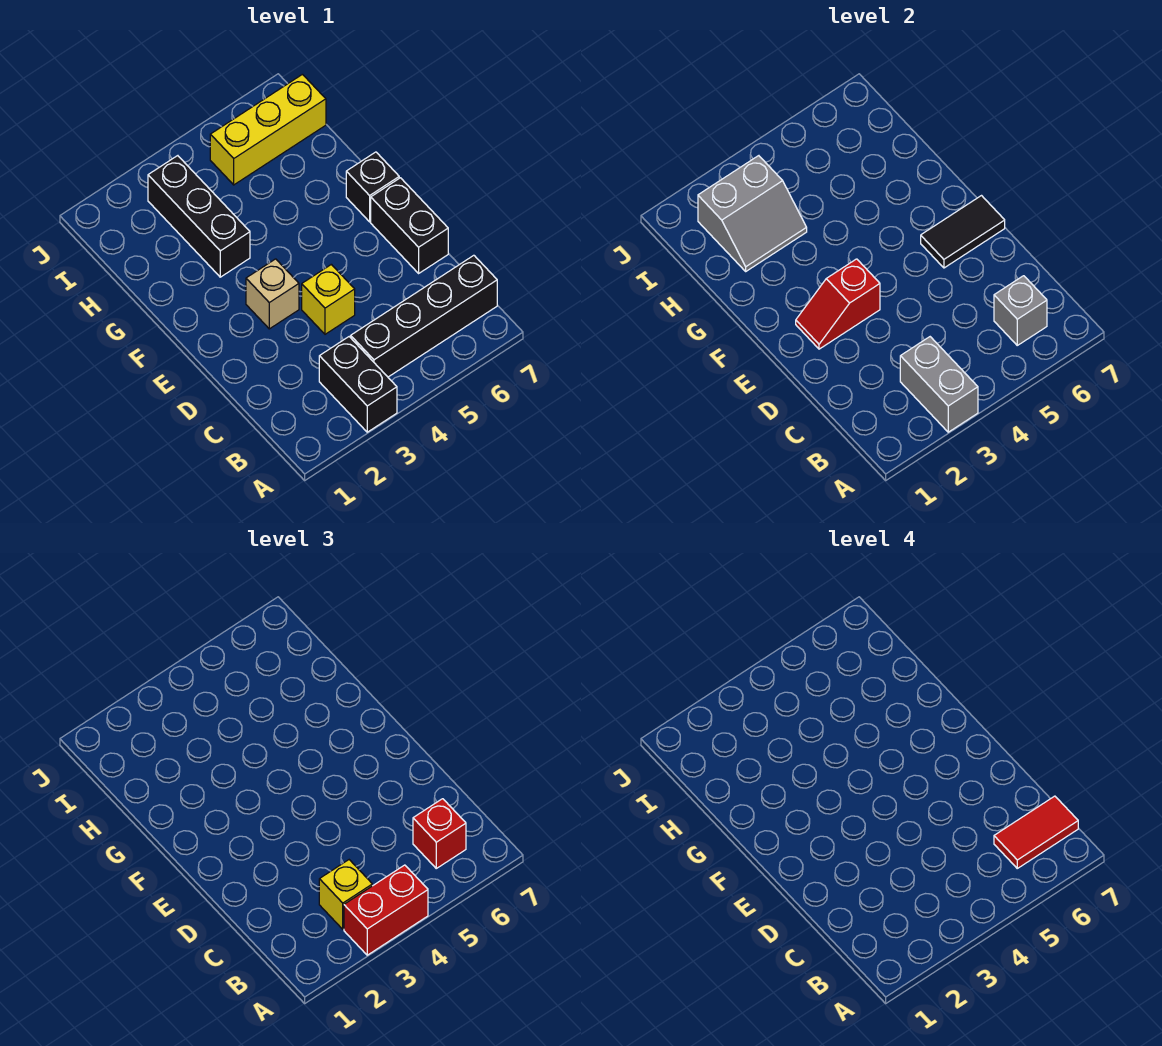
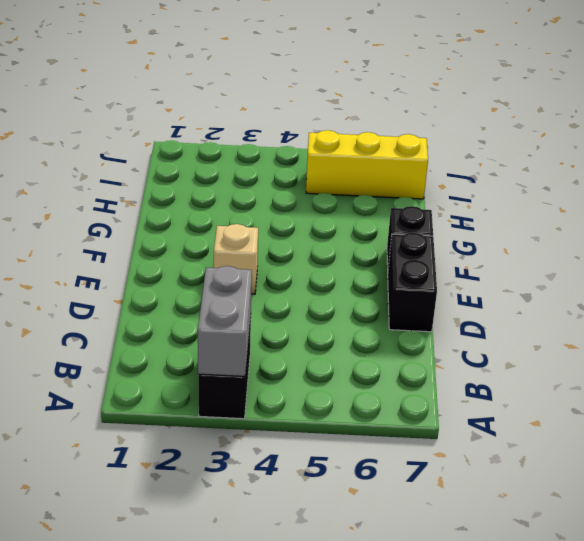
none -> black brick B4:B7 level 1
none -> yellow brick D4 level 1
none -> black brick G3:I3 level 1

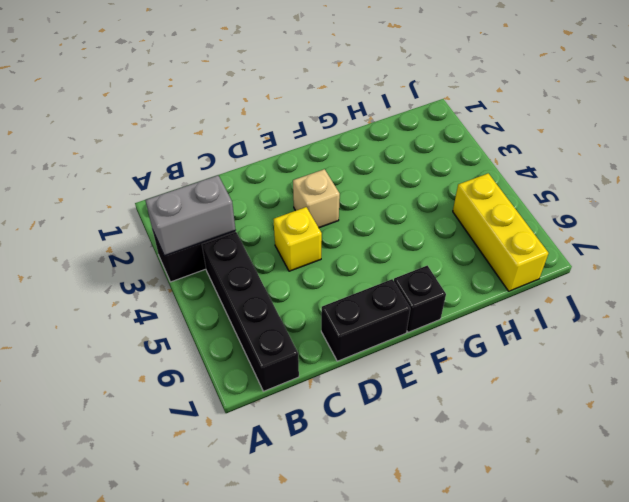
none -> black brick G3:I3 level 1
none -> grey brick B6 level 2
none -> red slope E2:E3 level 2 top 3

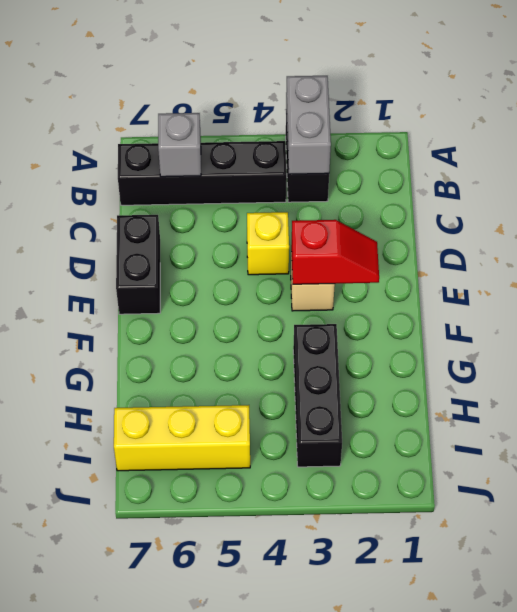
none -> black brick F7 level 1
none -> black tile E6:E7 level 2
none -> grey slope H2:I3 level 2 top I

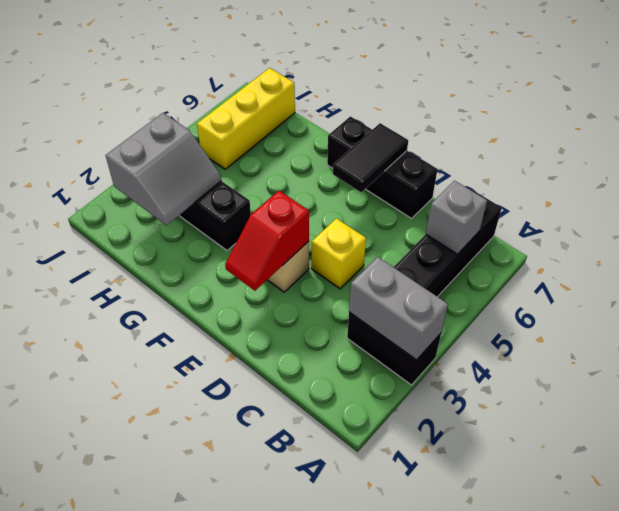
none -> red brick A3:A4 level 3
none -> yellow brick B3 level 3
none -> red brick B6 level 3

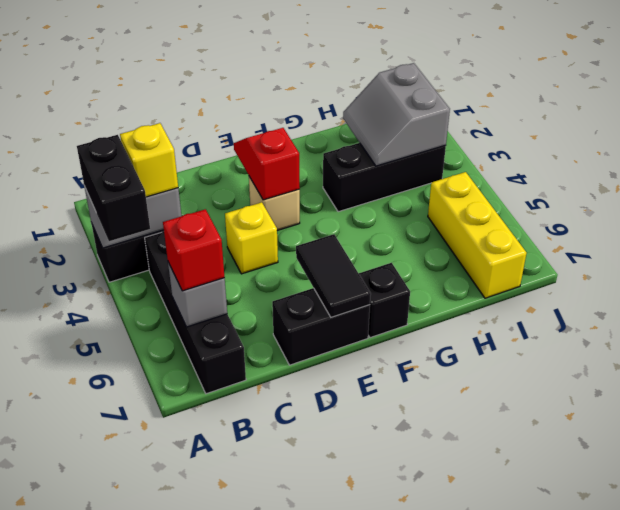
black brick A3:A4 level 3 -> red brick A3:A4 level 3
none -> red tile B6:B7 level 4

